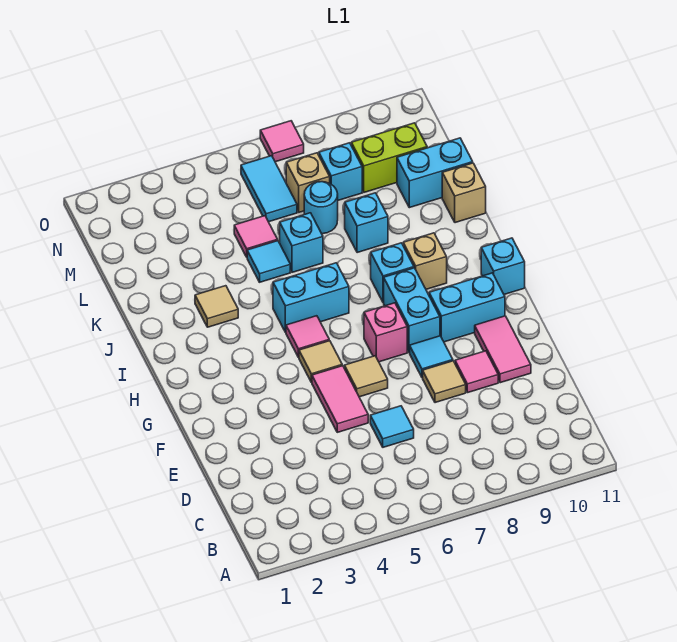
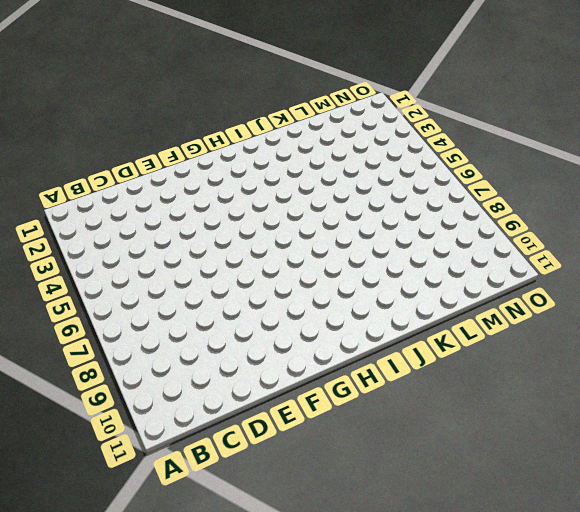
none -> cyan tile D6 level 1
none -> pink tile E5:F5 level 1
none -> tan tile E8 level 1

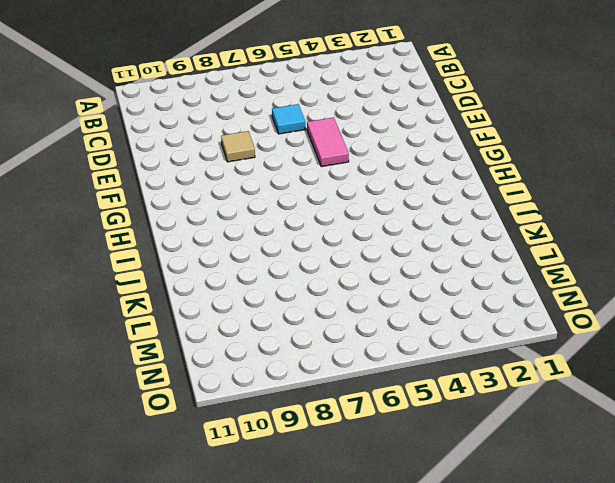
none -> pink tile E9 level 1
none -> pink tile E10:F10 level 1
none -> tan tile F6 level 1

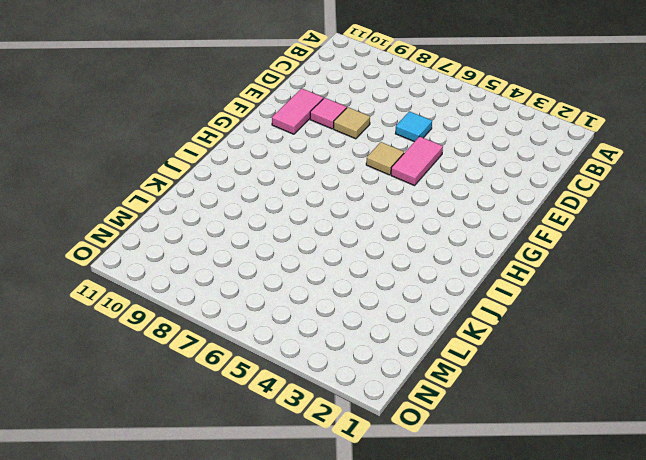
none -> cyan tile F8 level 1
none -> tan tile G5 level 1
none -> pink brick G7 level 1

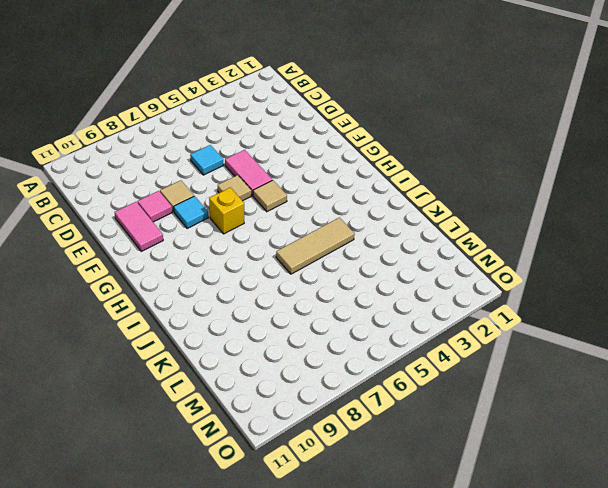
yellow brick G7 level 1 -> pink brick G7 level 1
tan tile J4:J6 level 1 -> none
none -> cyan brick G8:H8 level 1
none -> cyan brick G9:G10 level 1
none -> pink tile H5 level 1

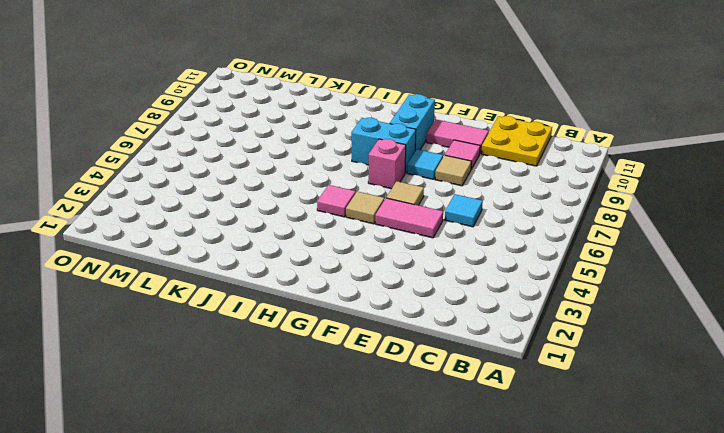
yellow plate C10:D11 level 1 -> none
none -> cyan brick H11 level 1
none -> cyan brick I5:I6 level 1
none -> cyan brick I8 level 1

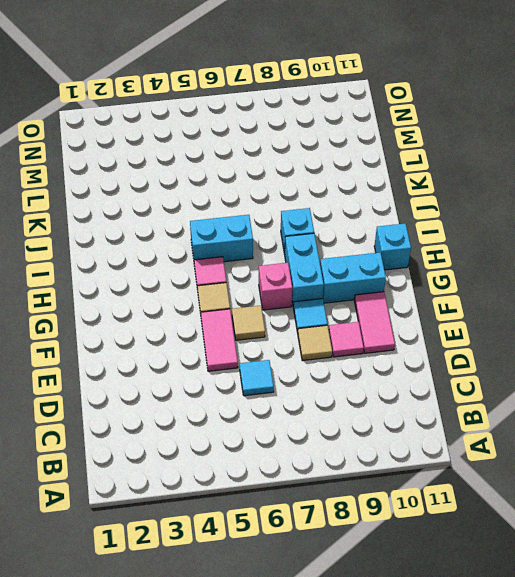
none -> tan brick I9 level 1
none -> tan tile J3 level 1
none -> cyan tile K5 level 1

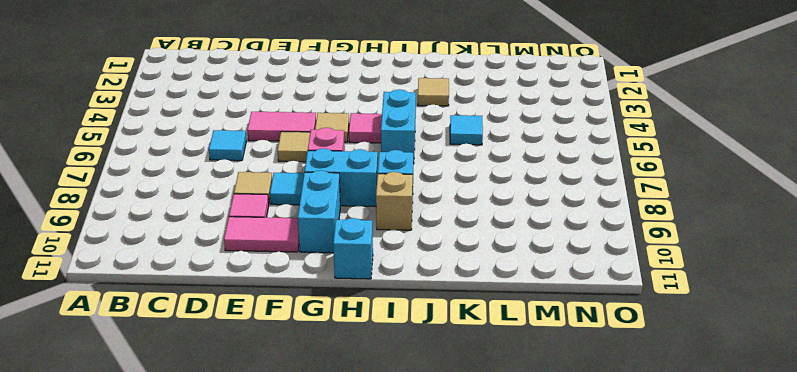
none -> cyan brick K6 level 1
none -> cyan brick K8 level 1
none -> tan brick K11 level 1

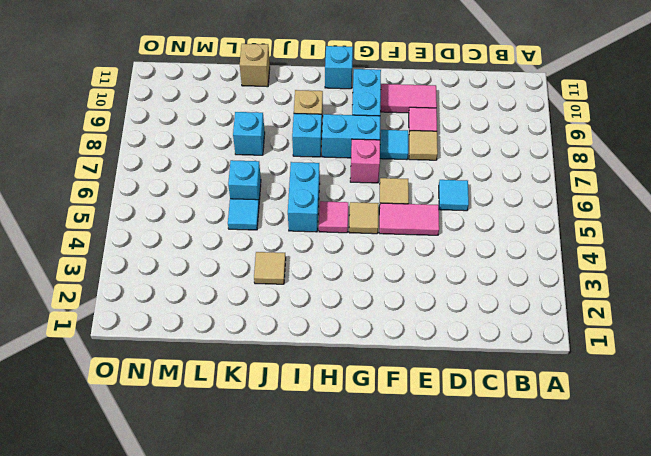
none -> pink tile L5 level 1
none -> cyan round brick L7 level 1
none -> cyan brick L10:L11 level 1

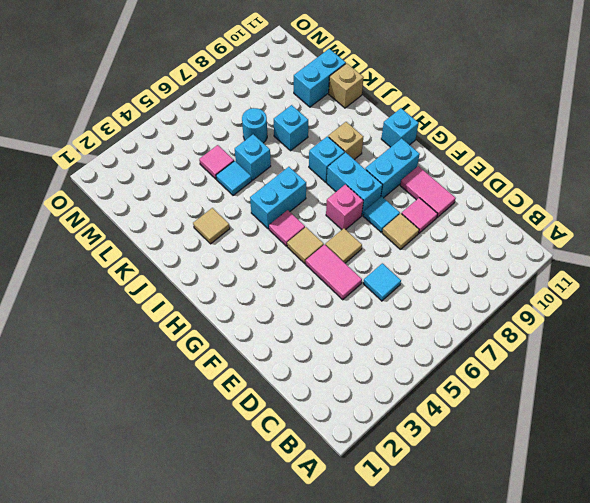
none -> cyan tile M6:N6 level 1
none -> tan brick M7 level 1
none -> cyan brick M8 level 1

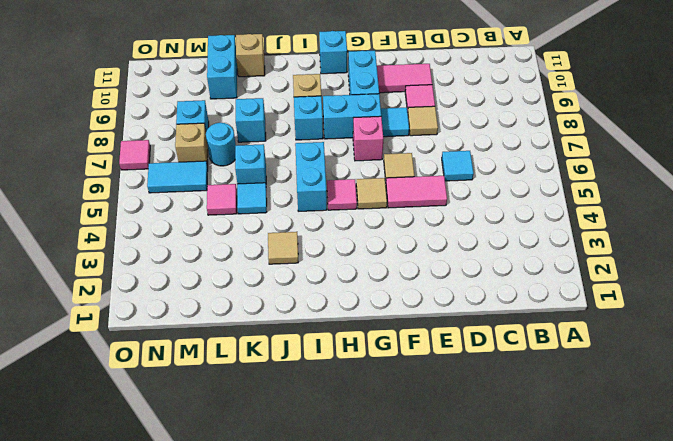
none -> lime brick M9:M10 level 1

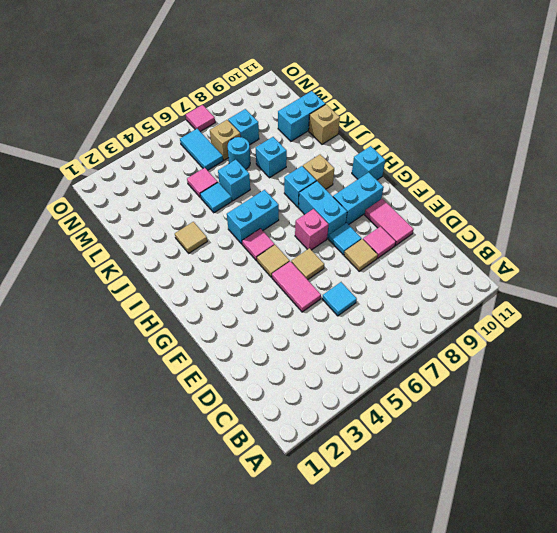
none -> lime brick M9:M10 level 1

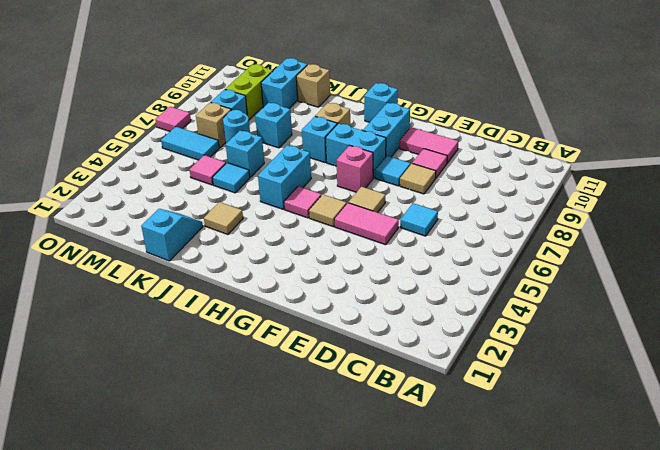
cyan slope K1:K2 level 1 top 1 -> none

